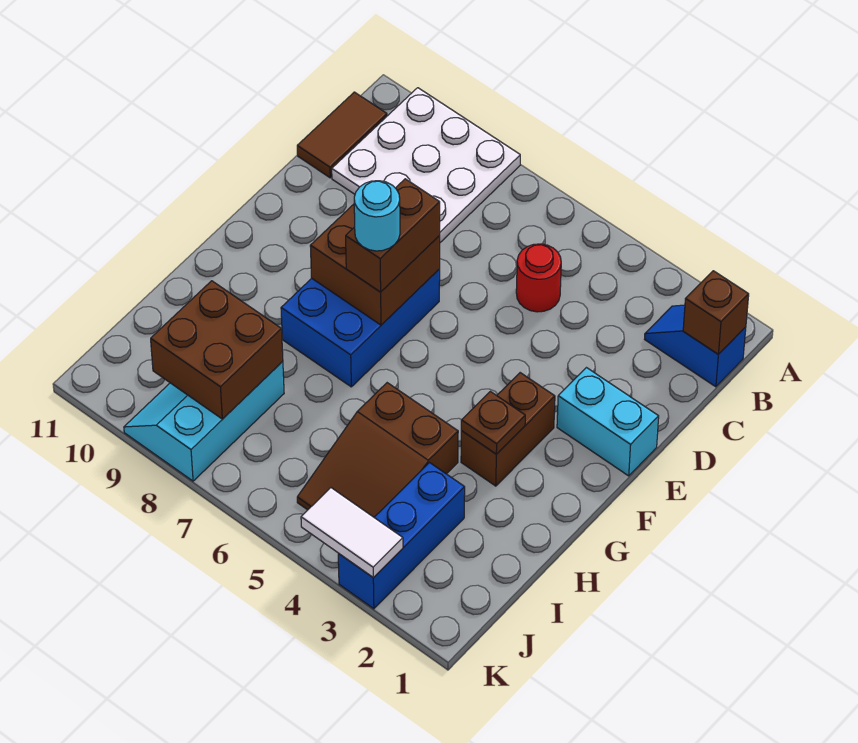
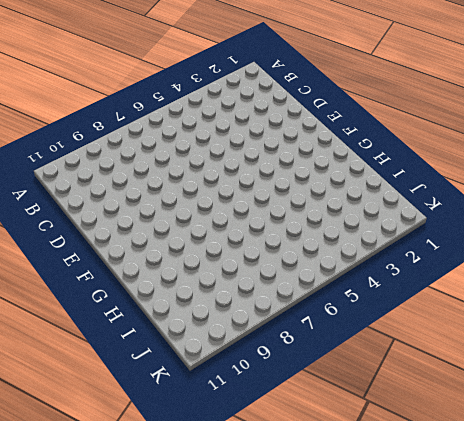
none -> white plate A8:C10 level 1
none -> blue slope B1:B2 level 1 top 1
none -> brown tile B11:C11 level 1

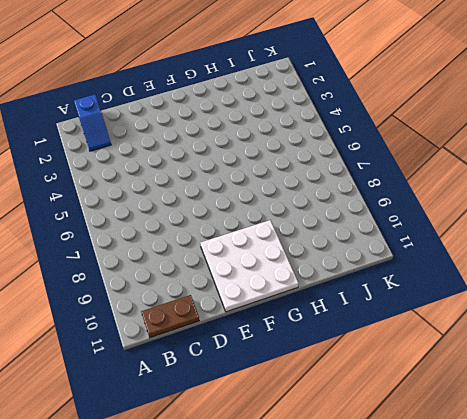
brown plate B11:C11 level 1 -> brown tile B11:C11 level 1
white plate E9:G11 level 1 -> white plate A8:C10 level 1
none -> red round brick C5 level 1
none -> cyan brick E1:E2 level 1
none -> blue brick E7:G8 level 1

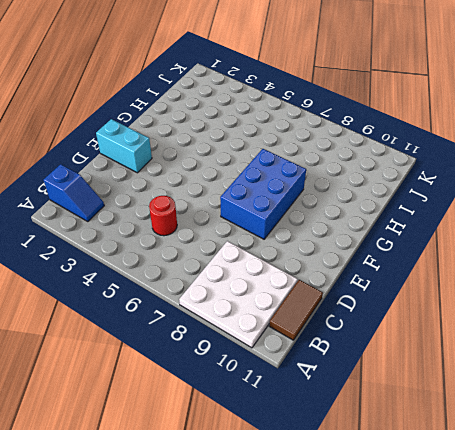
none -> brown brick F3:G3 level 1
none -> brown slope H4:J5 level 1 top H
none -> blue brick I3:K3 level 1

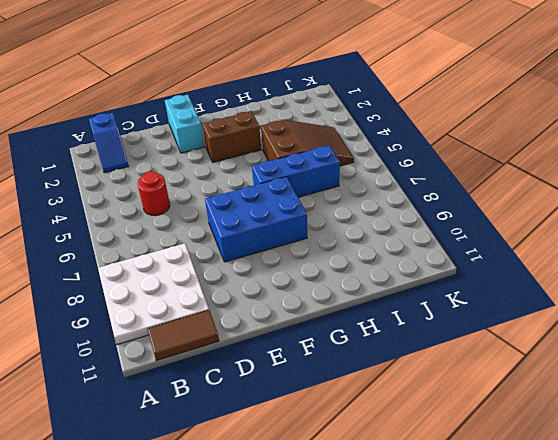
blue brick G6:I6 level 1 -> blue brick I3:K3 level 1
none -> cyan slope I8:K9 level 1 top 8
none -> brown brick B1 level 2
none -> brown brick E7:F8 level 2

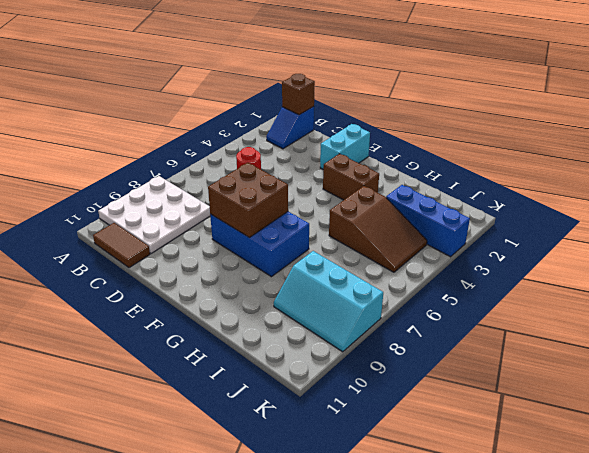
none -> brown plate G3 level 2
none -> brown brick I8:J9 level 2
none -> white tile K3:K4 level 2

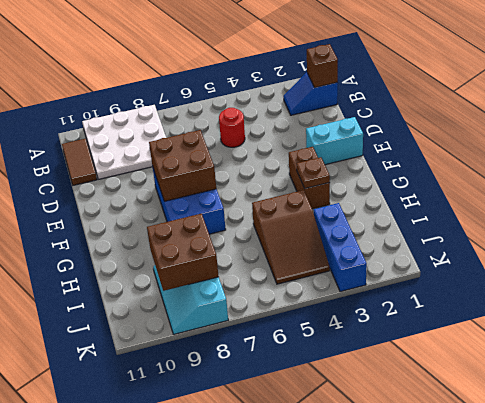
none -> white tile K3:K4 level 2
none -> brown brick E7:F7 level 3
none -> cyan round brick F7 level 4

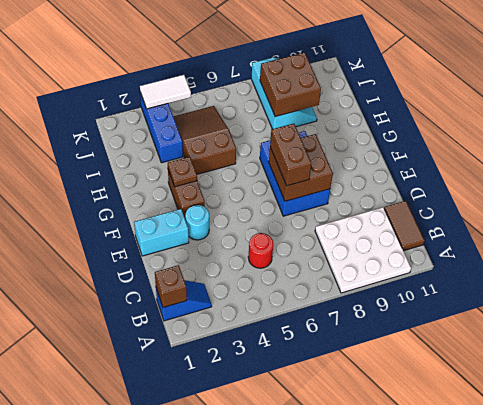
cyan round brick E3 level 1 -> cyan round brick F7 level 4

